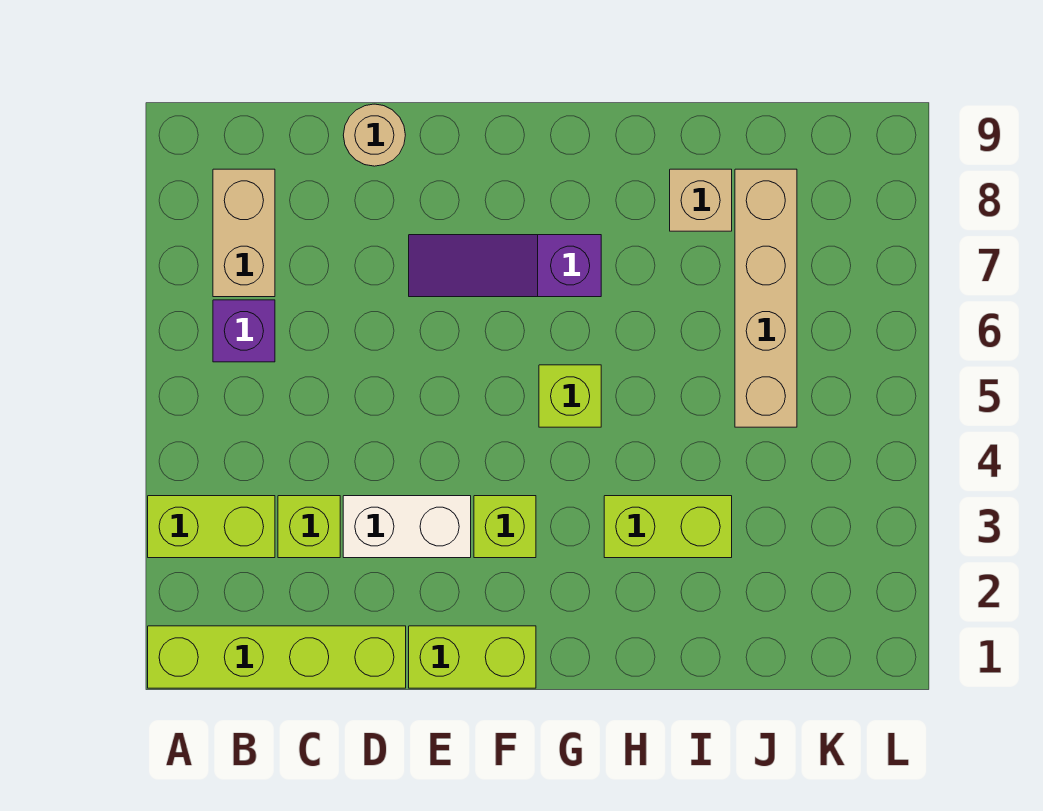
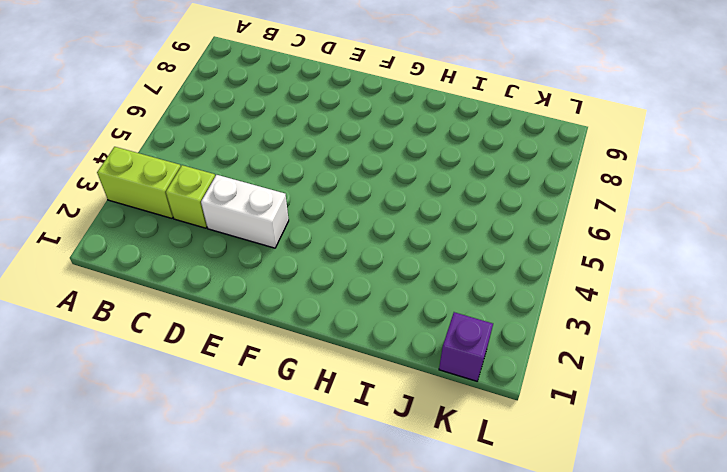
purple brick K1 level 1 -> purple brick B6 level 1
none -> lime brick A1:D1 level 1
none -> tan brick B7:B8 level 1
none -> tan round brick D9 level 1

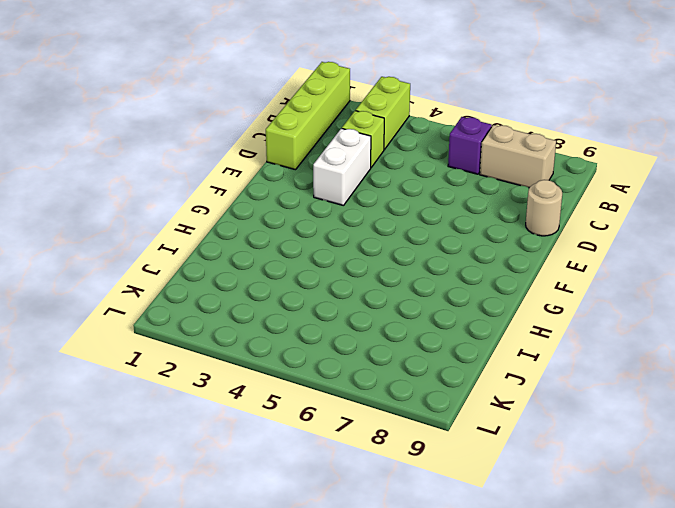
none -> lime brick E1:F1 level 1
none -> purple slope E7:G7 level 1 top G
none -> lime brick F3 level 1

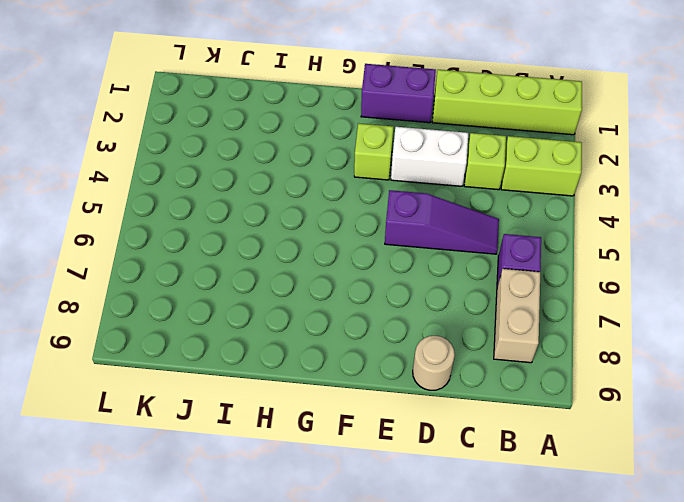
purple slope C5:E5 level 1 top E -> purple slope E7:G7 level 1 top G
purple brick E1:F1 level 1 -> lime brick E1:F1 level 1
none -> lime brick G5 level 1
none -> lime brick H3:I3 level 1
none -> tan brick I8 level 1

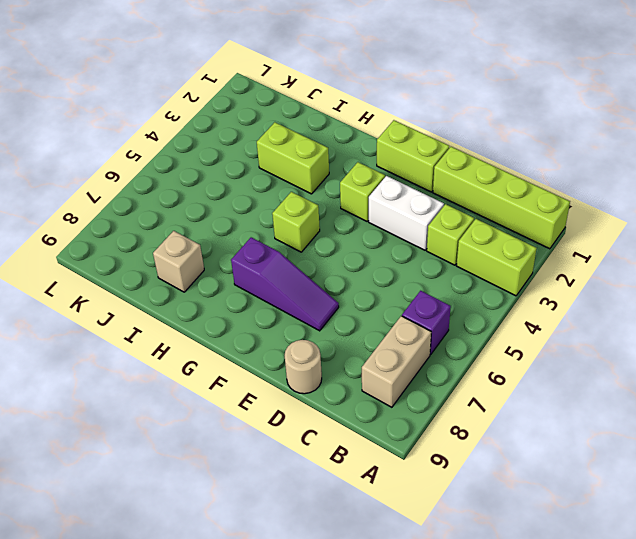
none -> tan brick J5:J8 level 1

